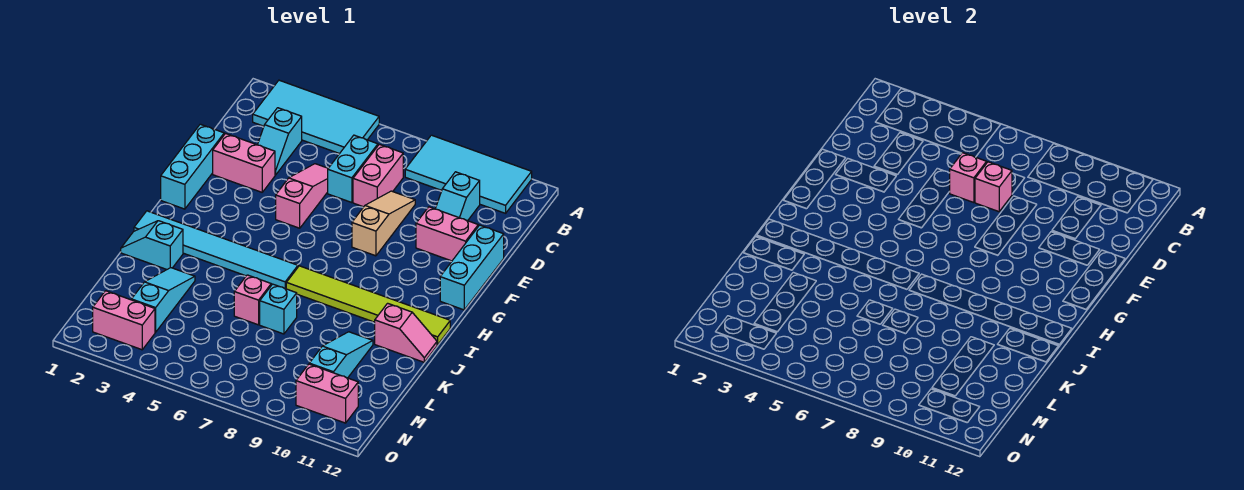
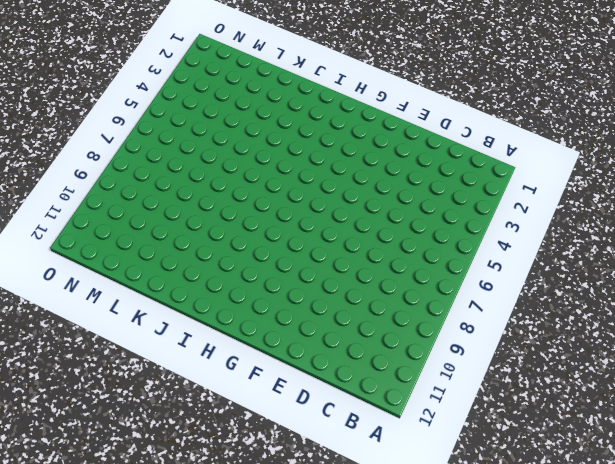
none -> cyan tile A2:B5 level 1
none -> cyan tile A8:B11 level 1
none -> cyan slope C3:D3 level 1 top C

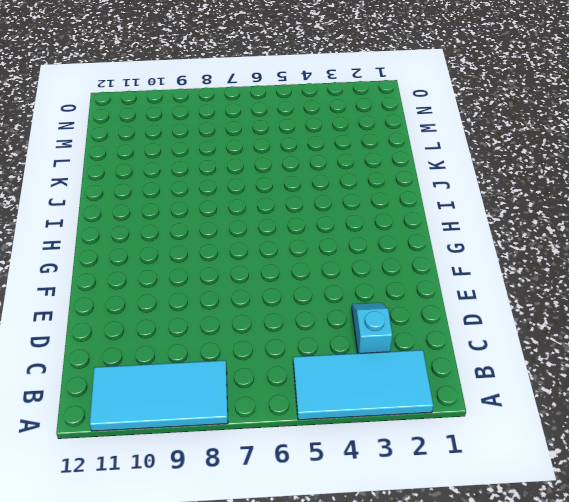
none -> cyan brick C6:D6 level 1
none -> pink brick C7:D7 level 1
none -> cyan slope C10:D10 level 1 top C

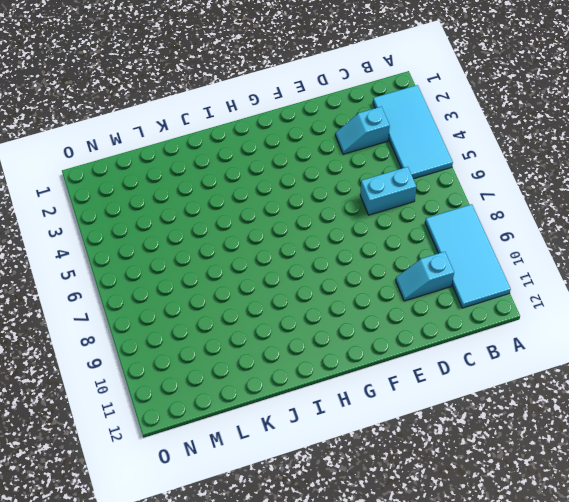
none -> pink brick C7:D7 level 1
none -> pink slope D5:F5 level 1 top F
none -> tan slope D8:F8 level 1 top F

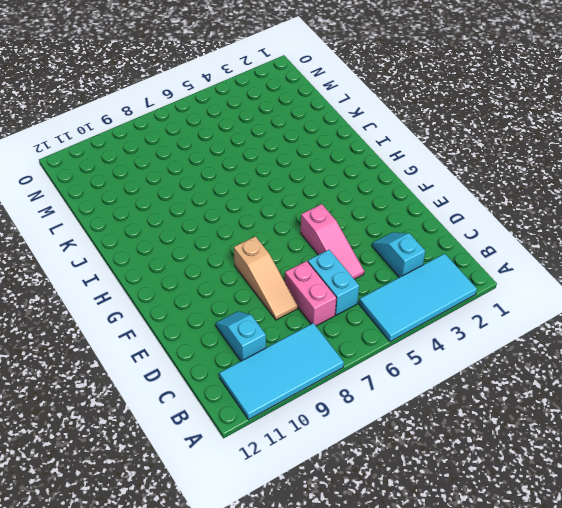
none -> cyan brick E1:G1 level 1
none -> pink brick E2:E3 level 1
none -> pink brick E10:E11 level 1

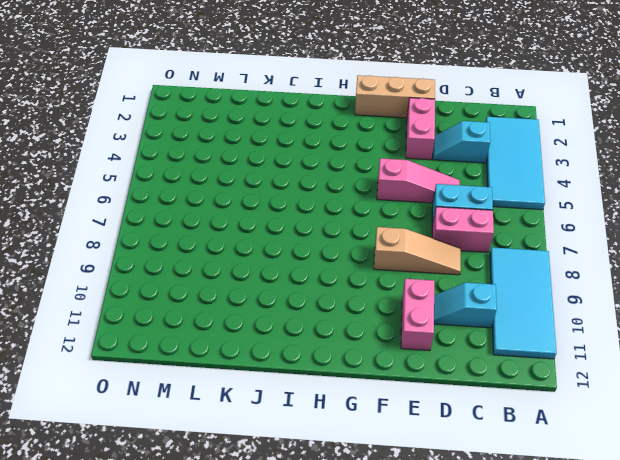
tan brick E1:G1 level 1 -> cyan brick E1:G1 level 1
none -> cyan brick E12:G12 level 1
none -> cyan tile I1:I6 level 1
none -> lime tile I7:I12 level 1

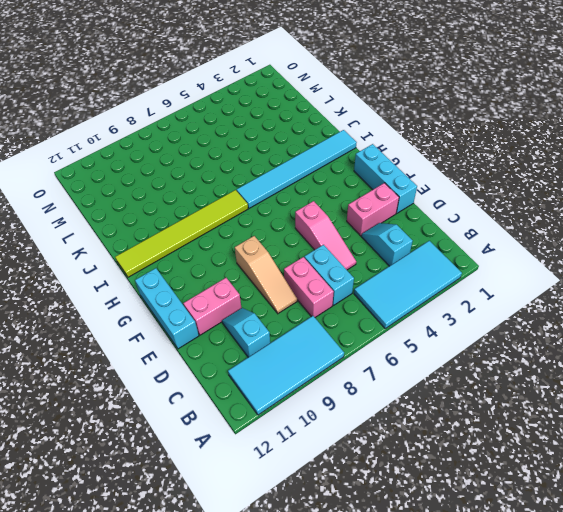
none -> cyan slope J1:J2 level 1 top 2
none -> pink slope J11:J12 level 1 top 11
none -> cyan slope K3:M3 level 1 top M

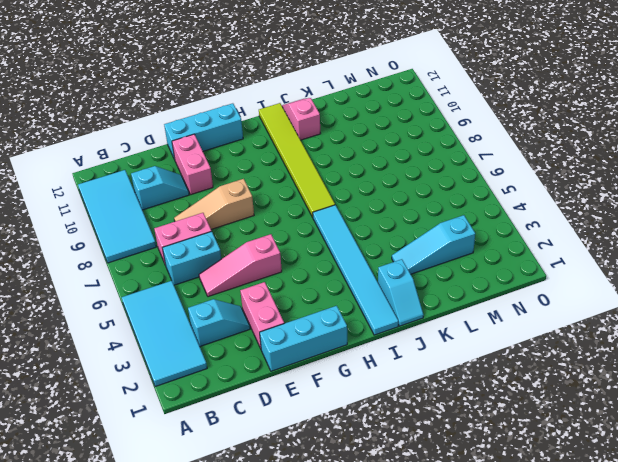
none -> pink brick K6 level 1
none -> cyan brick K7 level 1
none -> cyan slope K10:M10 level 1 top M

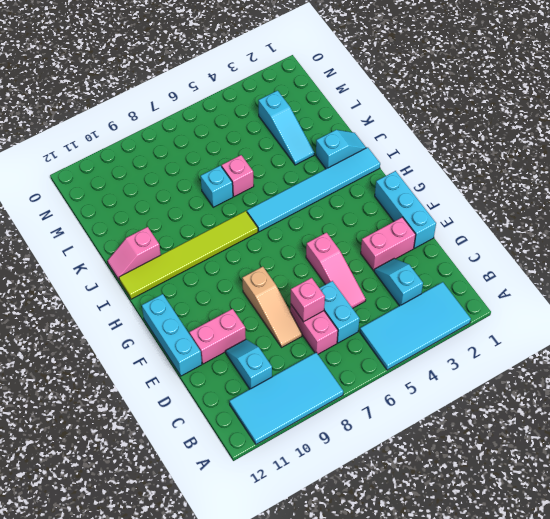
none -> cyan slope K10:M10 level 1 top M
none -> pink brick N2:N3 level 1
none -> pink brick N10:N11 level 1

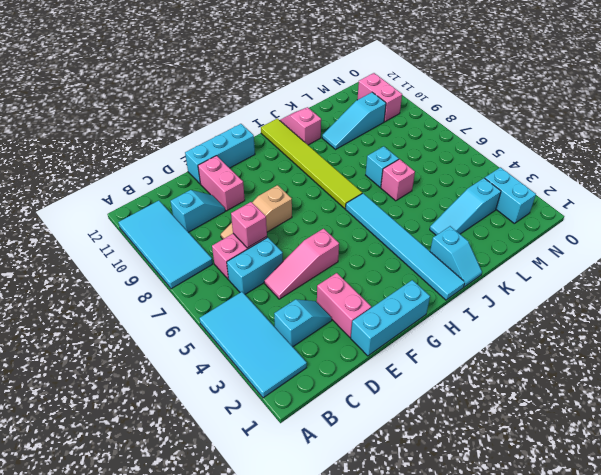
cyan brick N2:N3 level 1 -> pink brick N2:N3 level 1
none -> pink brick D6 level 2

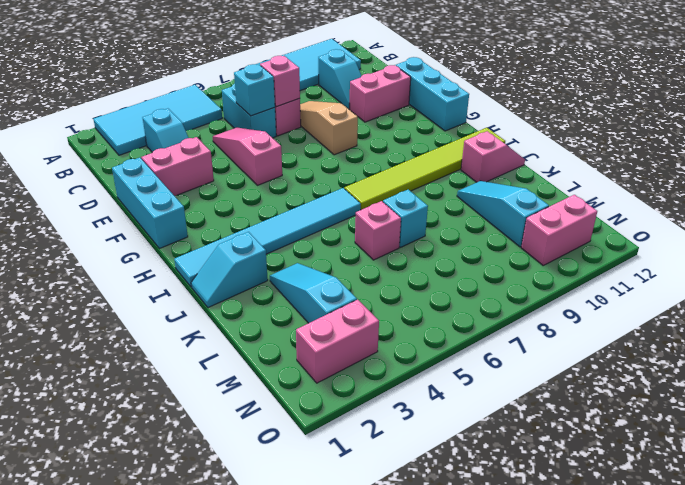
cyan brick D6 level 2 -> pink brick D6 level 2

